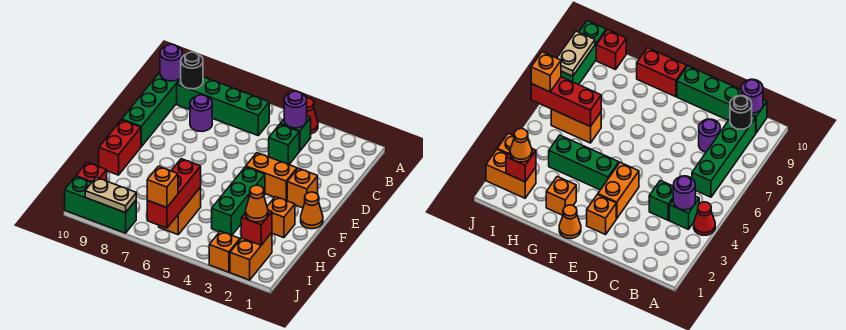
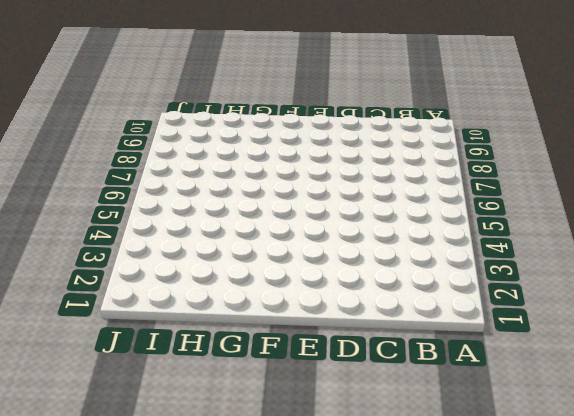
none -> red cone A4 level 1
none -> green brick B4 level 1
none -> green brick B6:B9 level 1

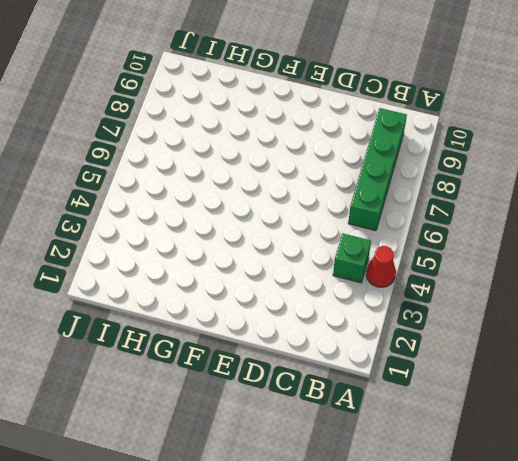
none -> green brick B10:E10 level 1
none -> green brick C4 level 1
none -> purple round brick C8 level 1

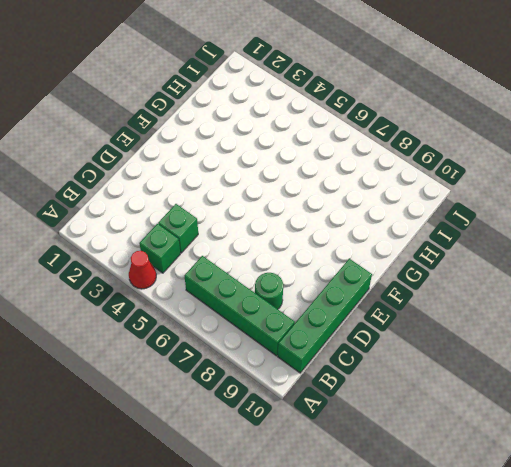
green round brick C8 level 1 -> purple round brick C8 level 1
none -> orange brick E2 level 1
none -> orange brick E3:E4 level 1
none -> orange cone F1 level 1

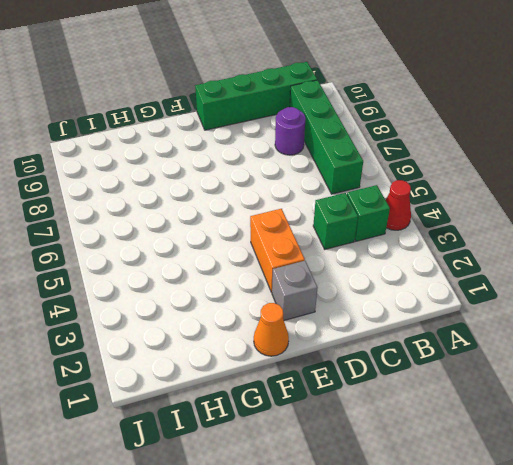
grey brick E2 level 1 -> orange brick E2 level 1
none -> green brick F4:H4 level 1
none -> red brick F10:G10 level 1
none -> orange brick G2 level 1

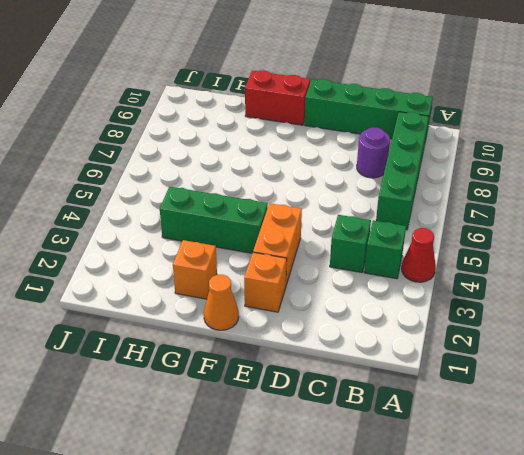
none -> orange brick H6:I6 level 1
none -> orange brick I2:J2 level 1
none -> red brick I10 level 1

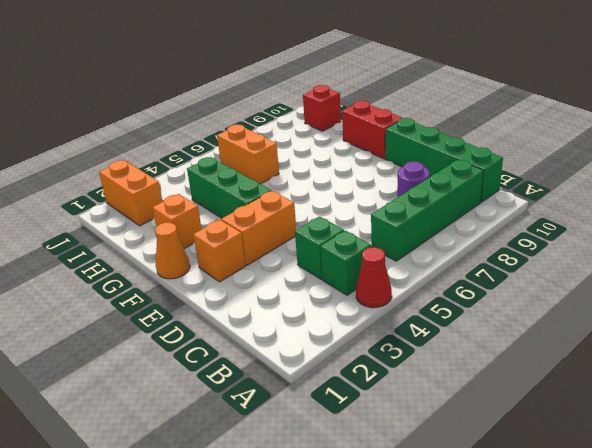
none -> orange brick J3 level 1
none -> green brick J8:J10 level 1
none -> purple round brick B4 level 2

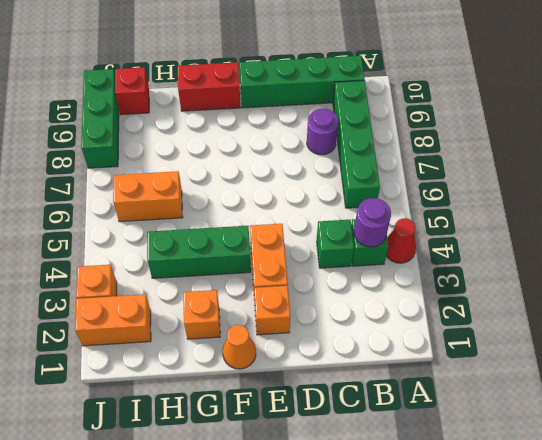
none -> black round brick B9 level 2
none -> purple round brick B10 level 2
none -> red brick H6:J6 level 2

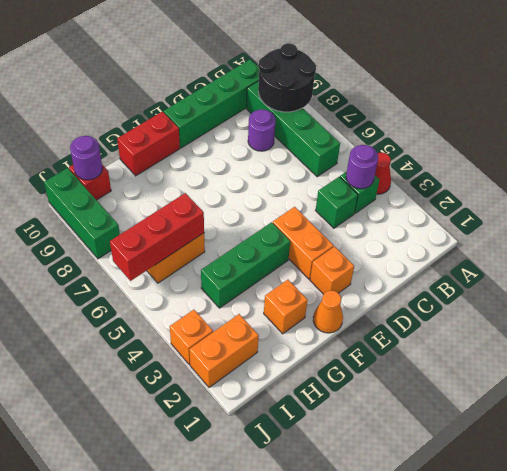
black round brick A8:B9 level 2 -> black round brick B9 level 2
purple round brick I10 level 2 -> purple round brick B10 level 2
none -> red brick I2 level 2
none -> tan plate J8:J9 level 2
none -> orange cone I2 level 3

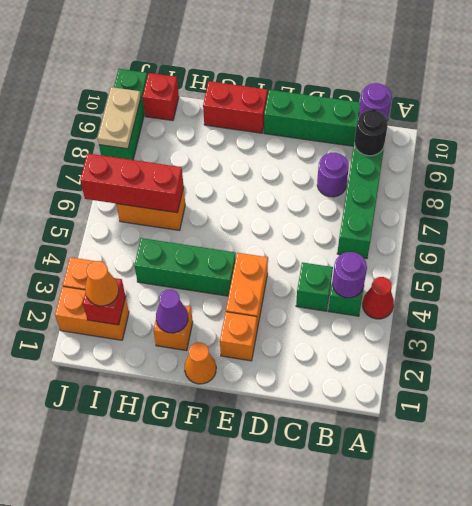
purple cone G2 level 2 -> none
none -> orange brick J6 level 3

